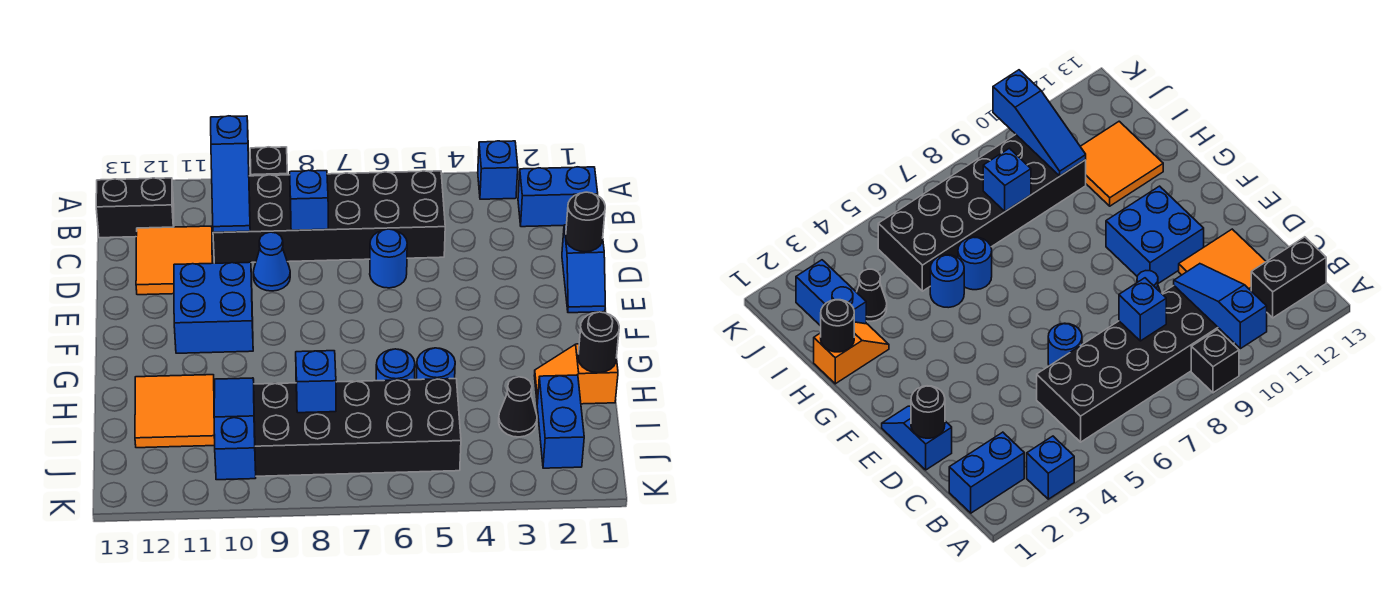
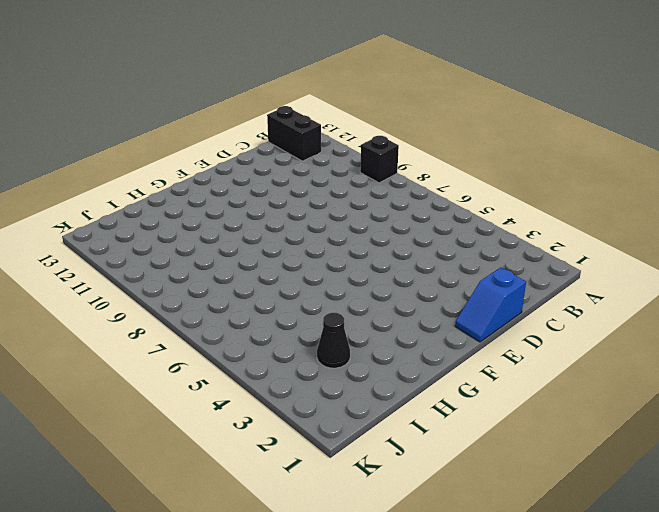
none -> blue brick A3 level 1
none -> blue brick B1:B2 level 1
none -> black brick B5:C10 level 1

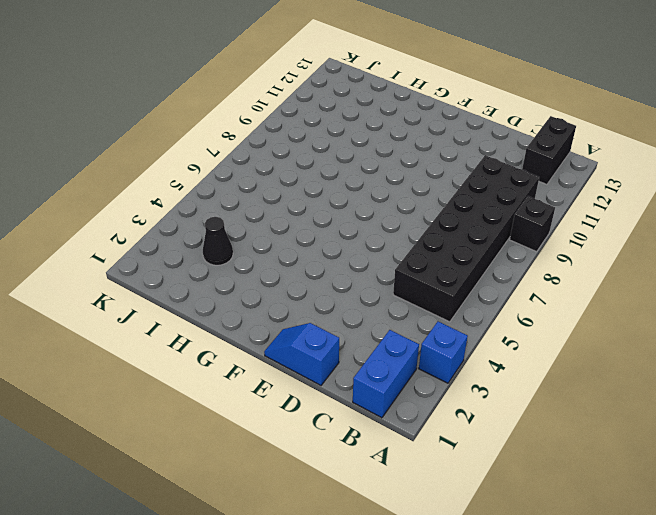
none -> orange tile C11:D12 level 1
none -> blue round brick D6 level 1
none -> blue cone D9 level 1

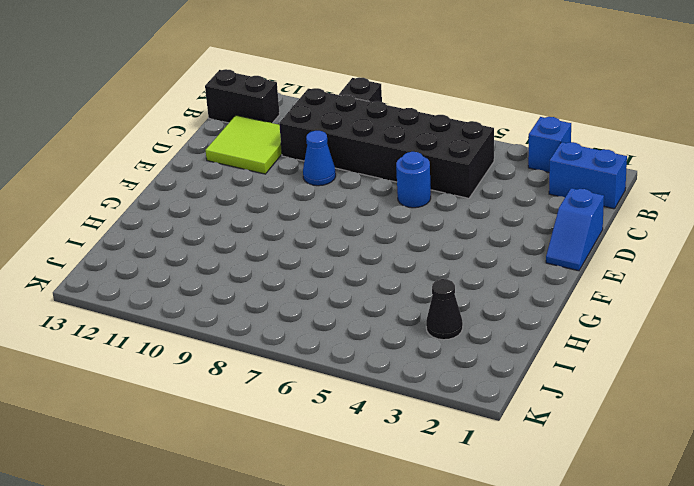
lime tile C11:D12 level 1 -> orange tile C11:D12 level 1
none -> blue brick E10:F11 level 1
none -> orange slope H1:H2 level 1 top 1
none -> blue round brick H5 level 1

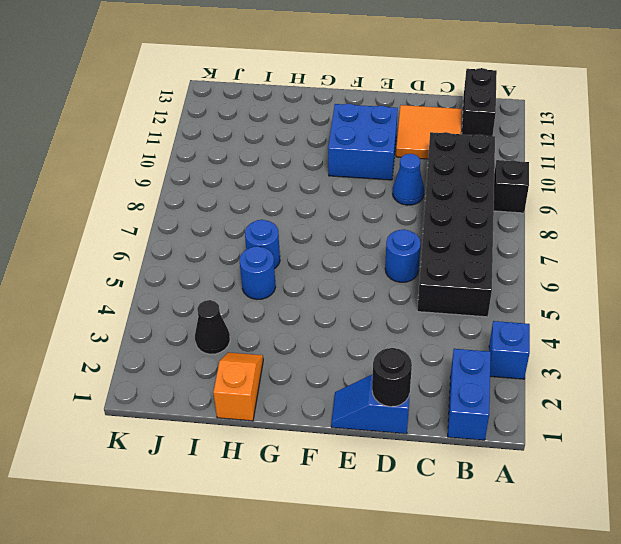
none -> orange tile H11:I12 level 1
none -> blue brick I2:J2 level 1
none -> black brick I5:J10 level 1

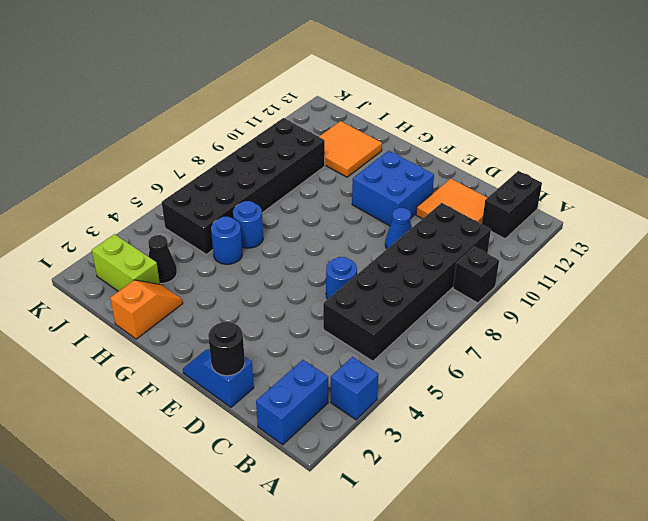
lime brick I2:J2 level 1 -> blue brick I2:J2 level 1
none -> blue slope A10:C10 level 2 top A
none -> blue brick C8 level 2
none -> black round brick H1 level 2

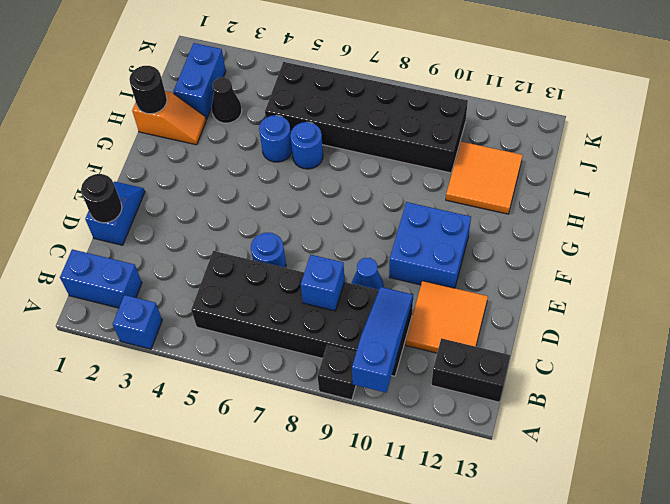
none -> blue brick I8 level 2
none -> blue slope I10:K10 level 2 top K

